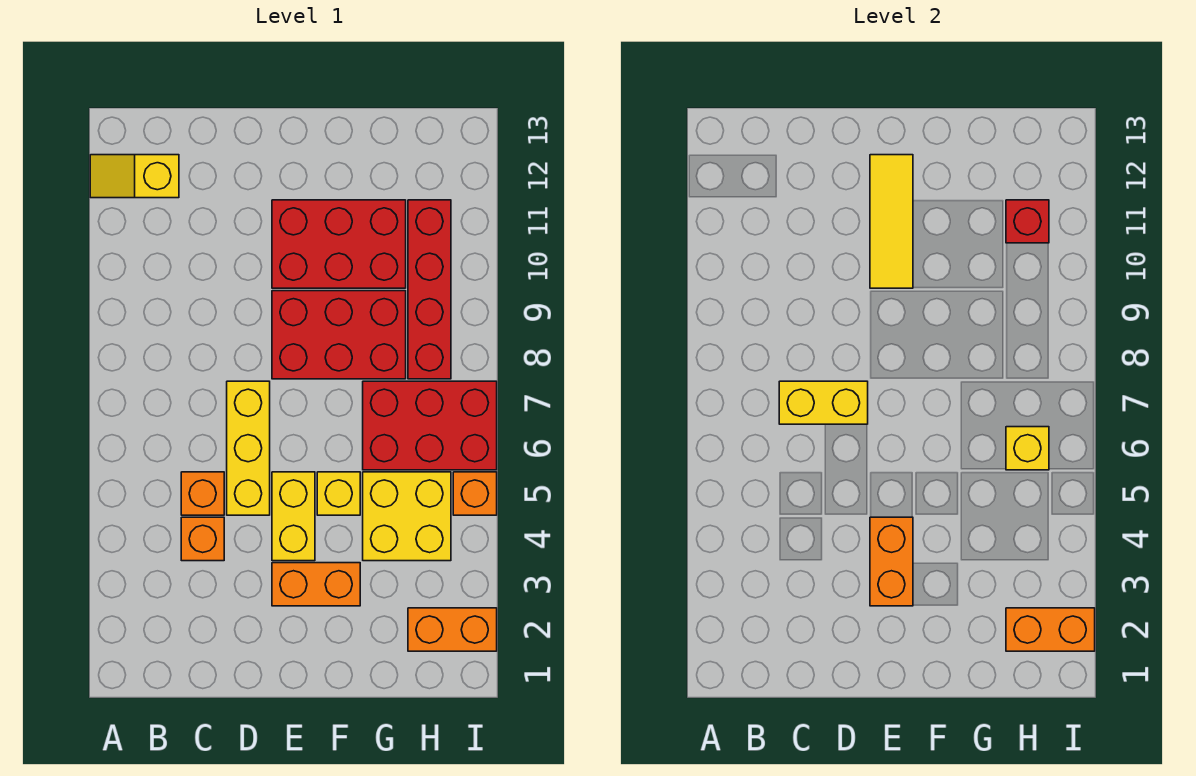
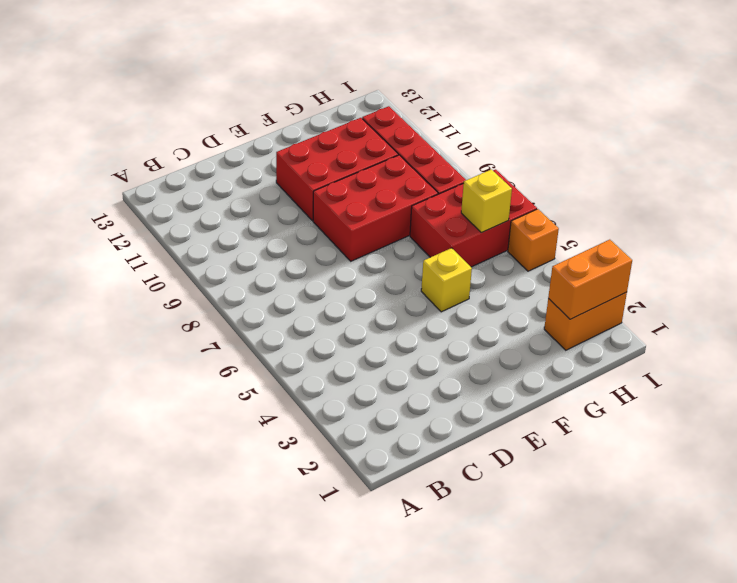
none -> yellow slope A12:B12 level 1 top B
none -> orange brick C4 level 1
none -> orange brick C5 level 1

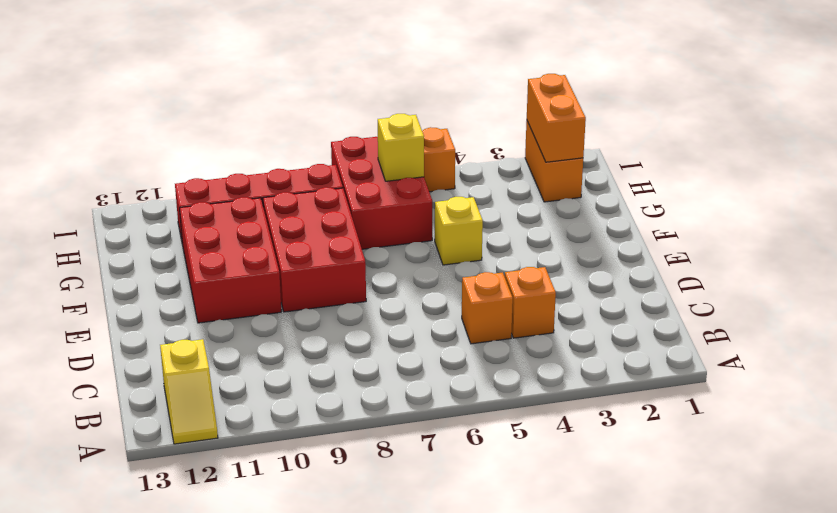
none -> yellow brick D5:D7 level 1
none -> orange brick E3:F3 level 1
none -> yellow brick E4:E5 level 1

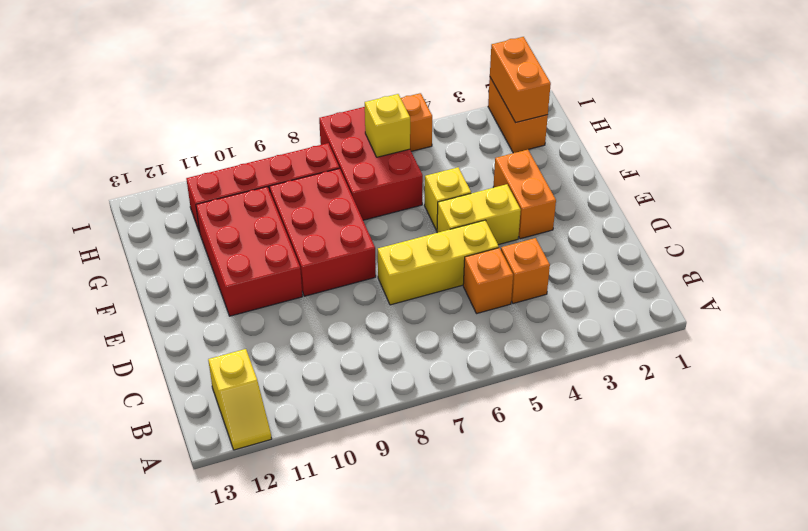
none -> yellow brick G4:H5 level 1
none -> yellow brick C7:D7 level 2
none -> orange brick E3:E4 level 2

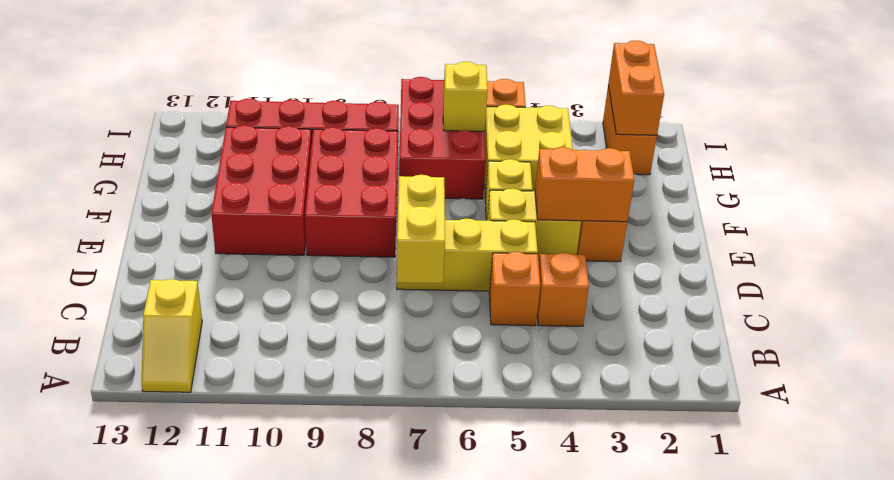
none -> yellow tile E10:E12 level 2
none -> red brick H11 level 2

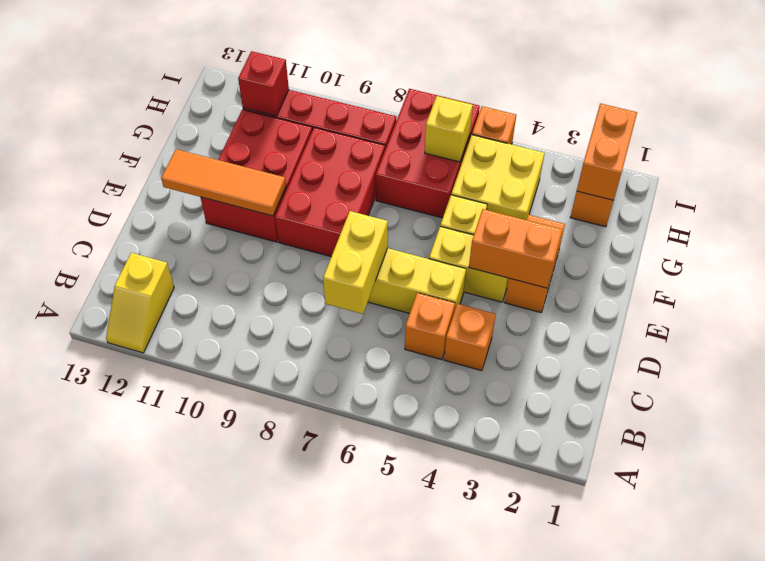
orange tile E10:E12 level 2 -> yellow tile E10:E12 level 2

